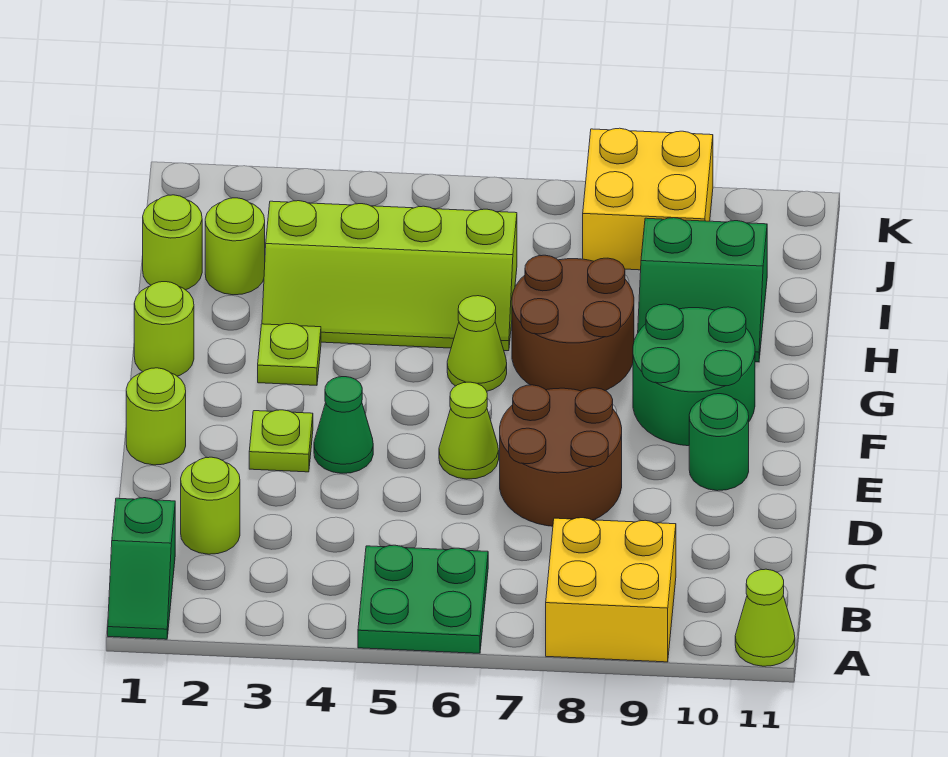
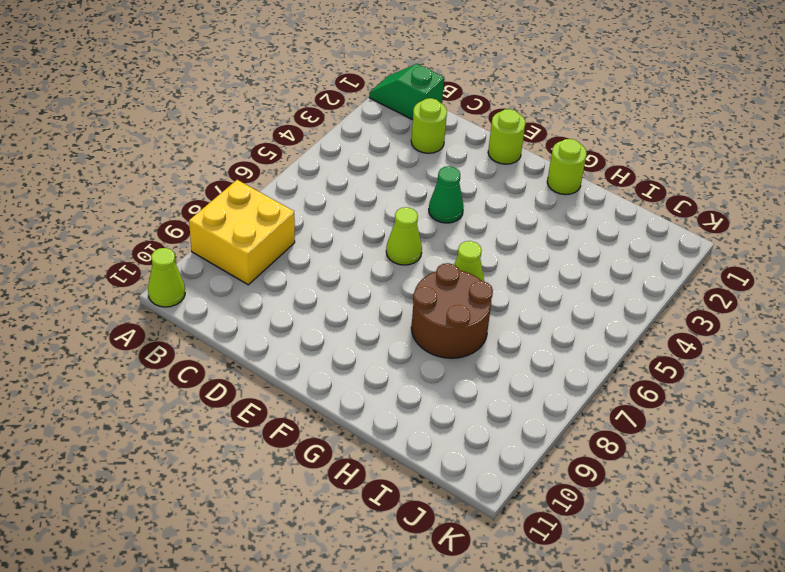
none -> green plate A5:B6 level 1
none -> brown round brick D7:E8 level 1
none -> lime plate E3 level 1

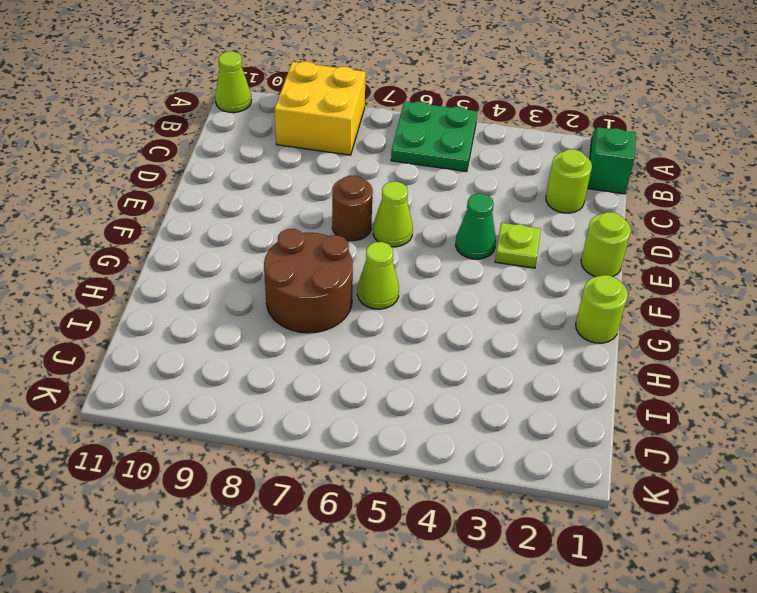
brown round brick E7 level 1 -> brown round brick D7:E8 level 1
none -> green round brick E10 level 1
none -> green round brick F9:G10 level 1
none -> lime plate G3 level 1

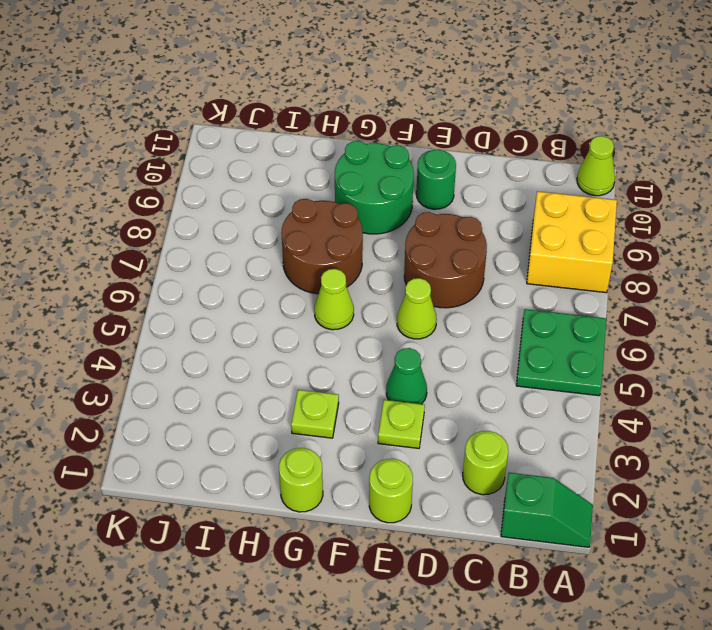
none -> lime slope H3:I6 level 1 top I
none -> green slope H9:I10 level 1 top I
none -> lime round brick I1 level 1

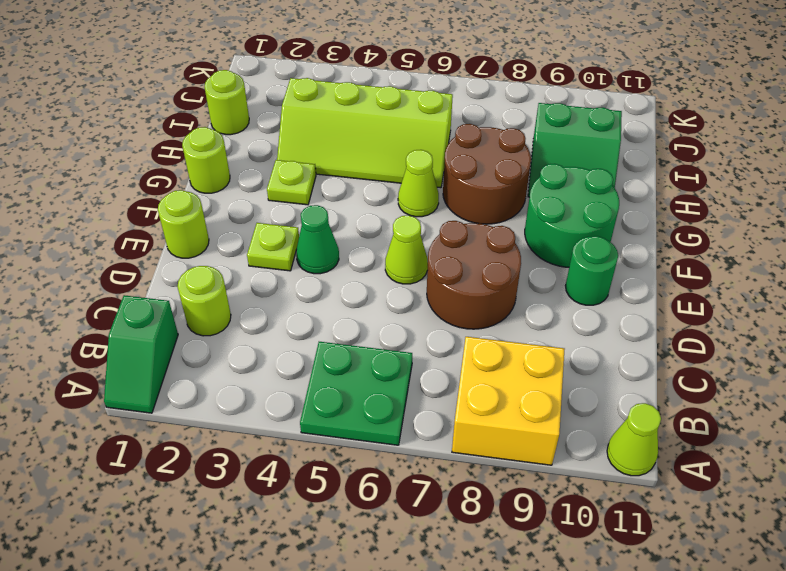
none -> lime round brick I2 level 1
none -> yellow brick J8:K9 level 1

